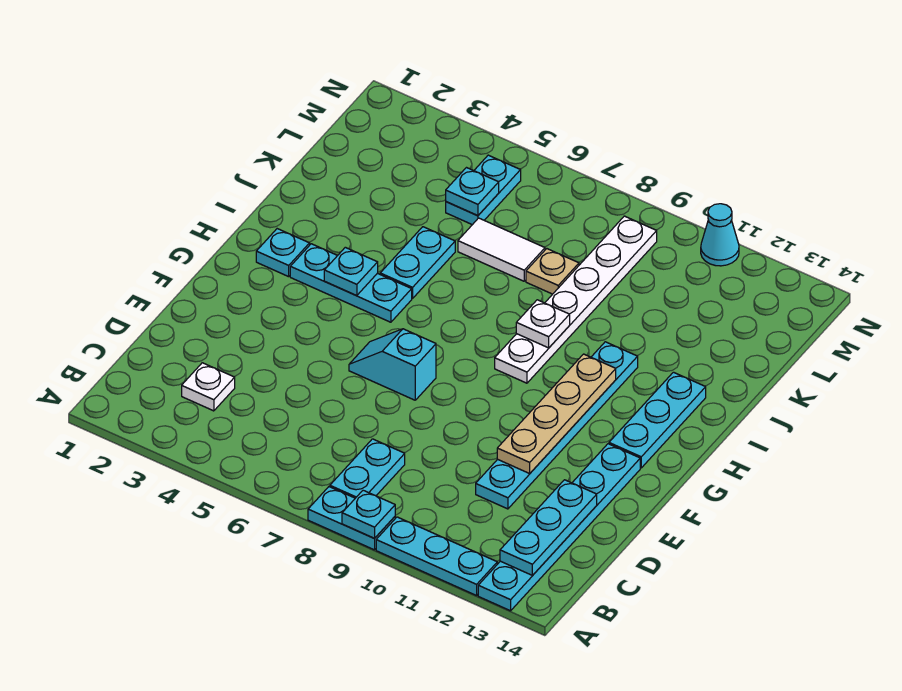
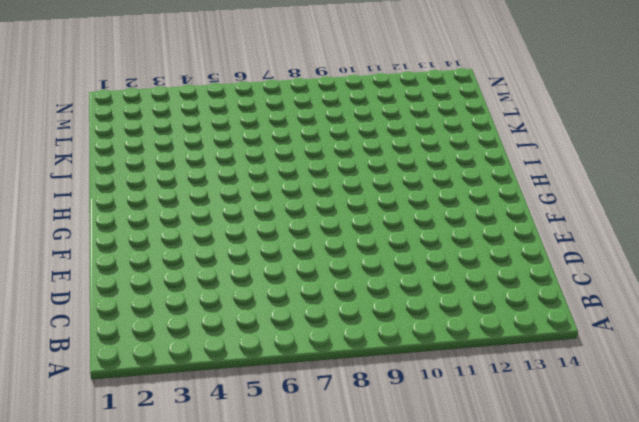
none -> cyan plate A8:A9 level 1
none -> cyan plate A10:A12 level 1
none -> cyan plate A13:F13 level 1

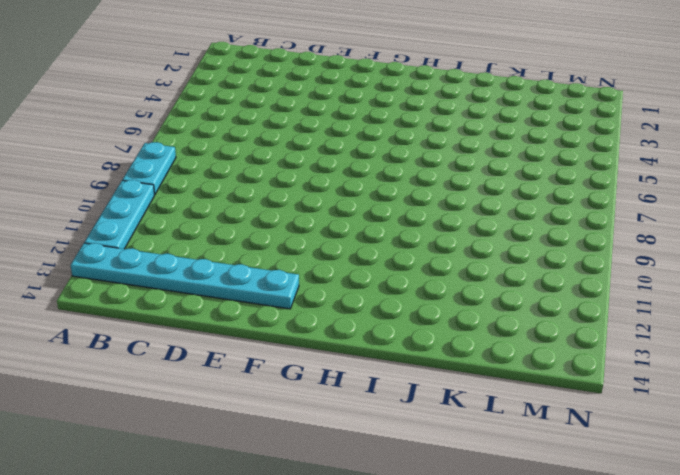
none -> cyan plate B8:C8 level 1
none -> white plate C3 level 1
none -> cyan plate D11:I11 level 1

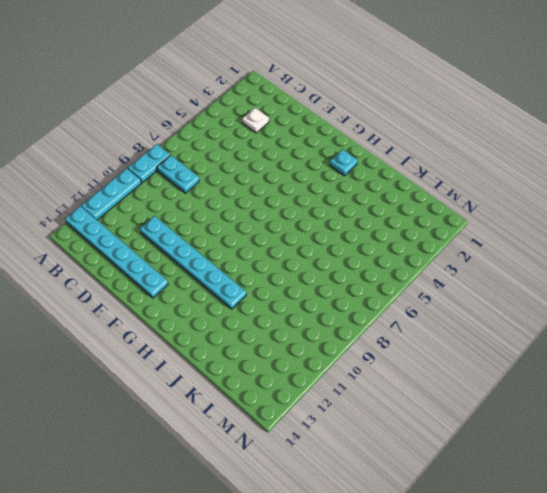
none -> cyan slope F6:F7 level 1 top 7
none -> cyan plate G13:I13 level 1
none -> cyan plate H3:H5 level 1

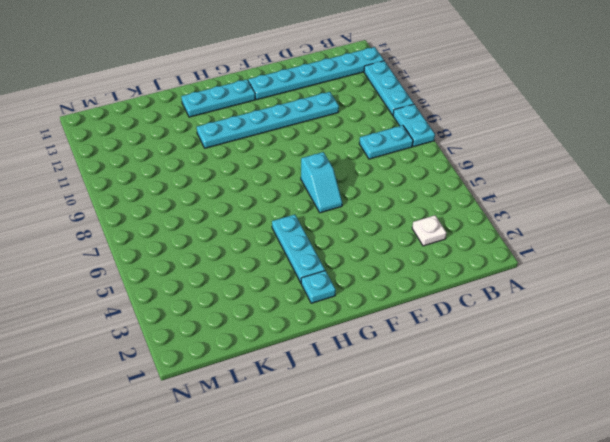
none -> white plate H9:M9 level 1
none -> cyan plate I5:J5 level 1
none -> white tile K6:K7 level 1

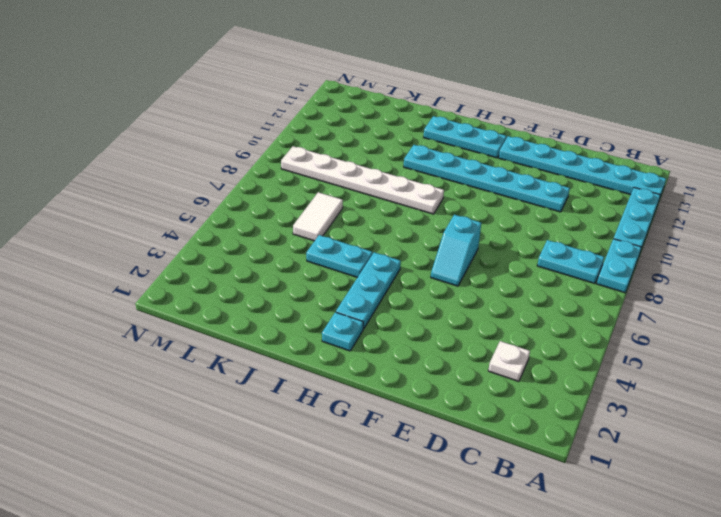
none -> tan plate K8 level 1
none -> cyan plate L5:M5 level 1
none -> cyan cone N11 level 1

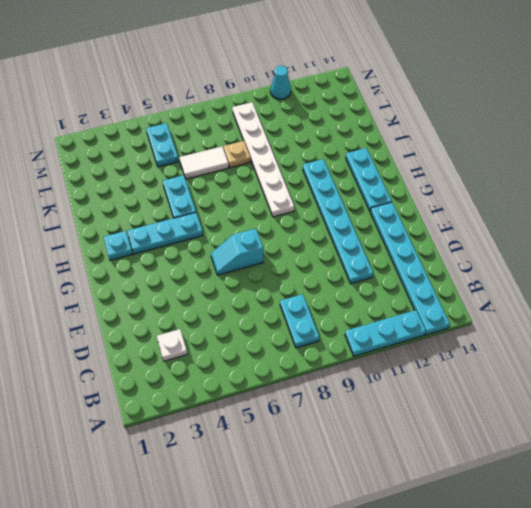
none -> cyan plate A8:A9 level 1
none -> cyan plate A9 level 2
none -> cyan plate B13:D13 level 2

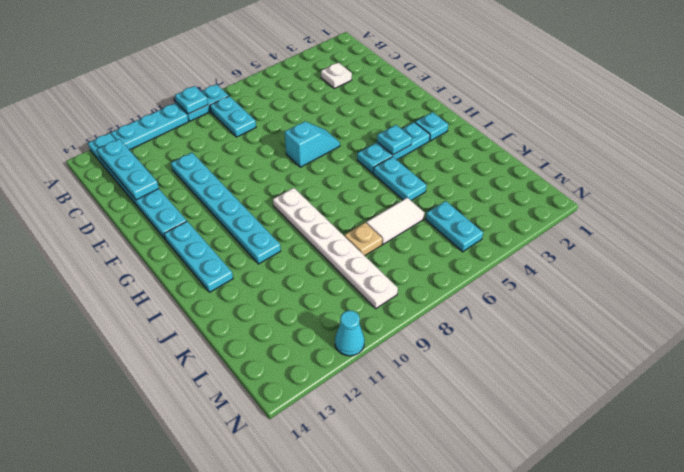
none -> tan plate E11:H11 level 2
none -> white plate I9 level 2
none -> cyan plate L5 level 2

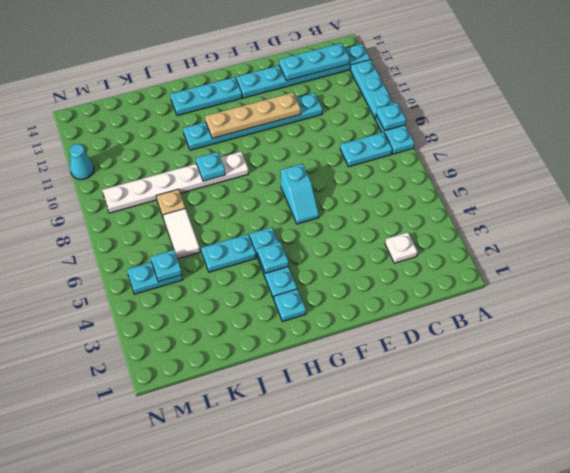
cyan plate I9 level 2 -> white plate I9 level 2

